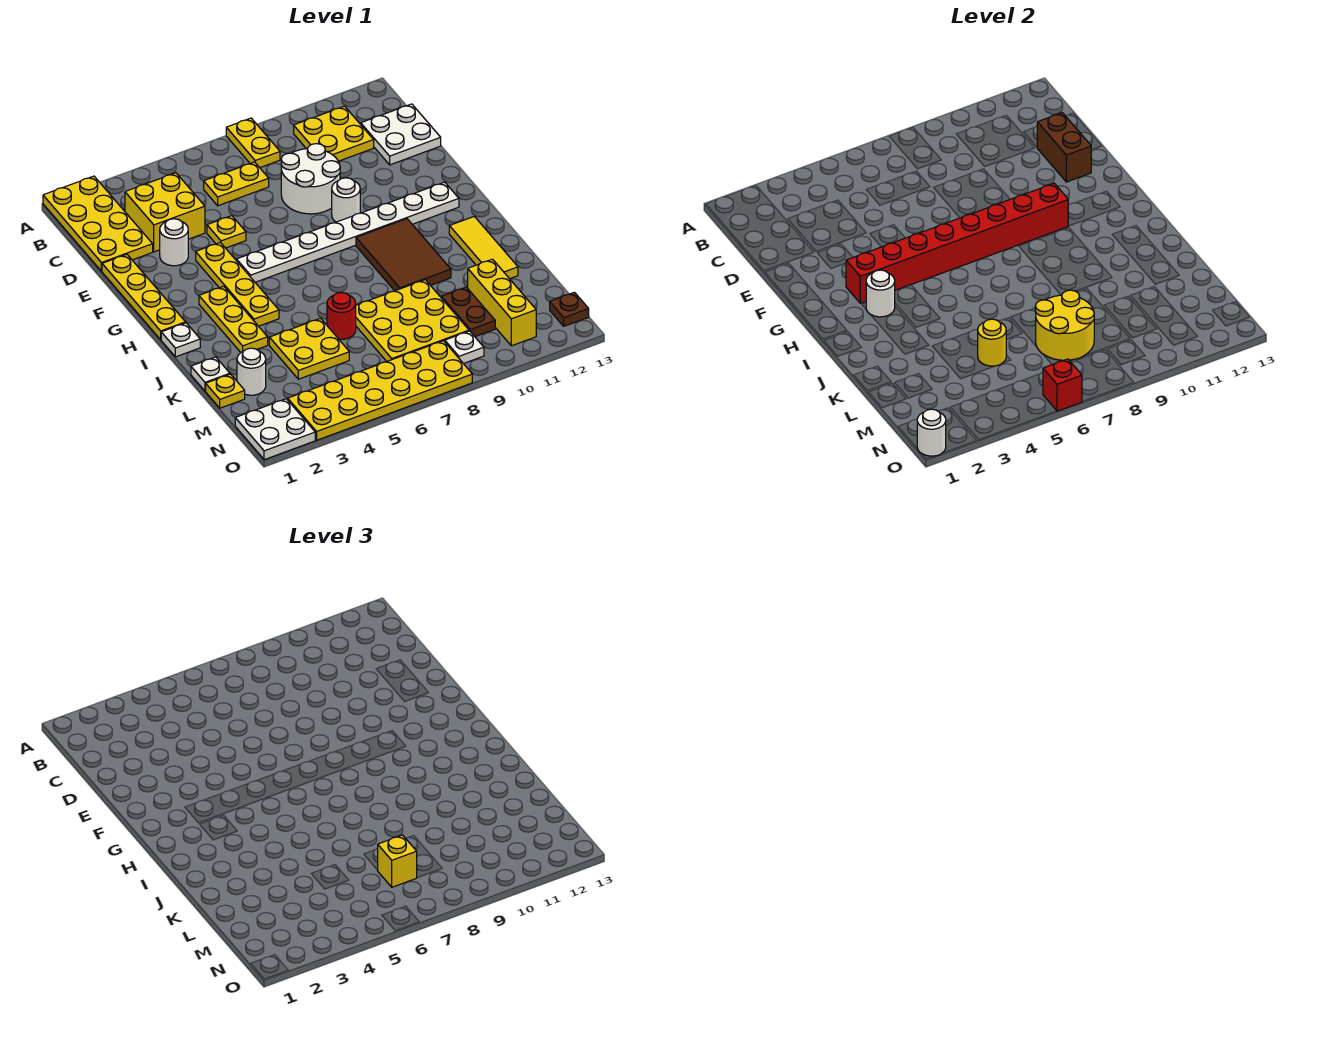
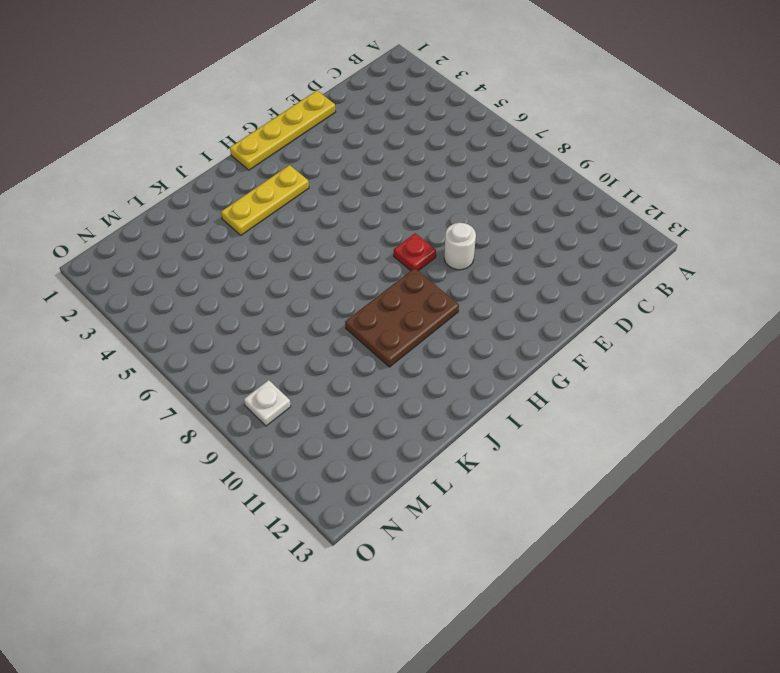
red plate G8 level 1 -> white plate G5:G12 level 1
brown plate H9:J10 level 1 -> brown tile H9:J10 level 1
none -> yellow plate A1:D2 level 1
none -> yellow plate A8:B8 level 1
none -> yellow plate B10:C11 level 1
none -> yellow brick C3:D4 level 1

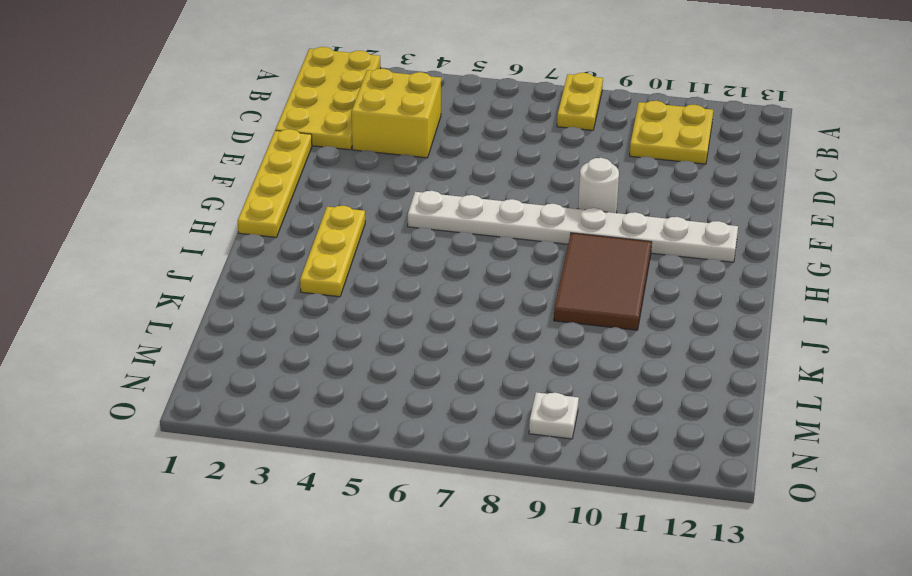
none -> yellow plate C6:C7 level 1
none -> white plate C12:D13 level 1
none -> white round brick D8:E9 level 1
none -> white round brick E3 level 1

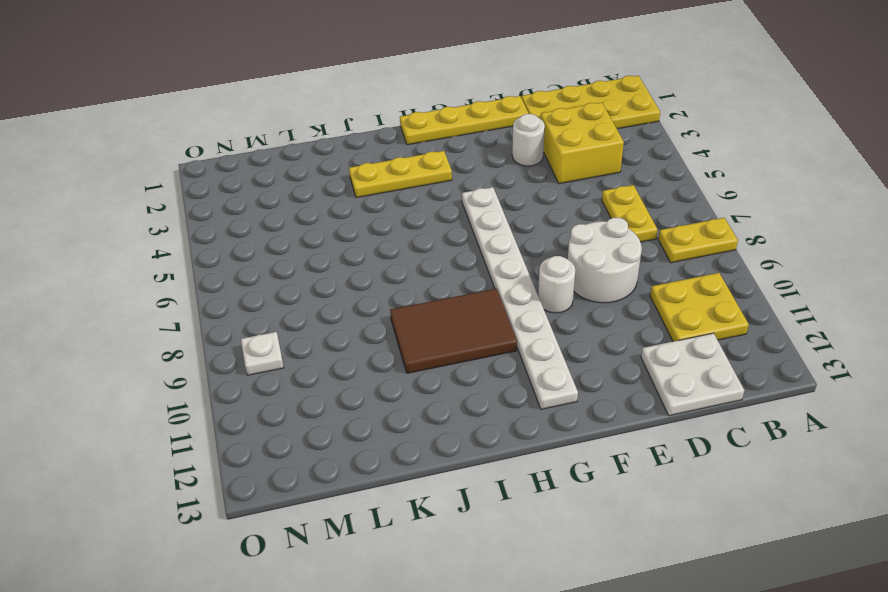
none -> yellow plate E5 level 1
none -> yellow plate F4:I4 level 1
none -> white plate I1 level 1
none -> yellow tile I12:K12 level 1

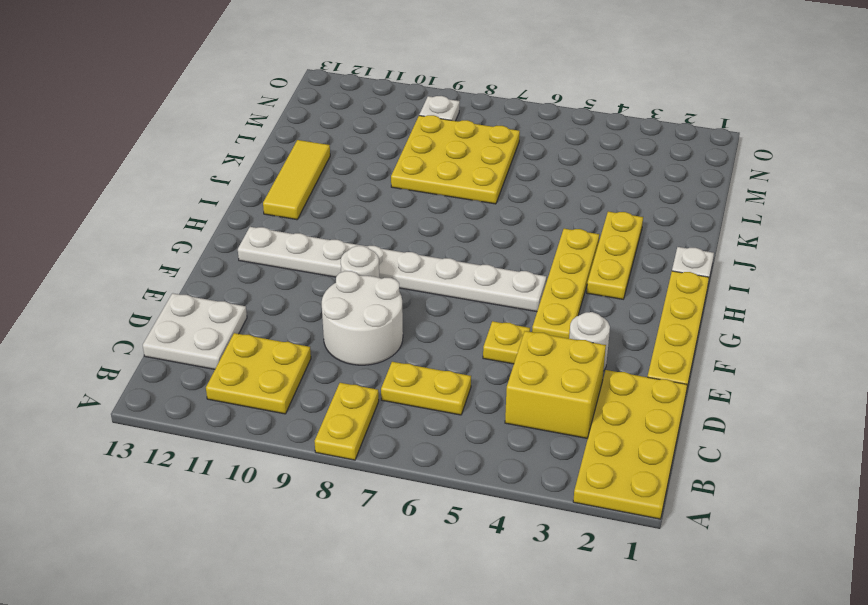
none -> brown tile H9:J10 level 1
none -> white plate K1 level 1
none -> yellow plate K4:L5 level 1
none -> red round brick K6 level 1

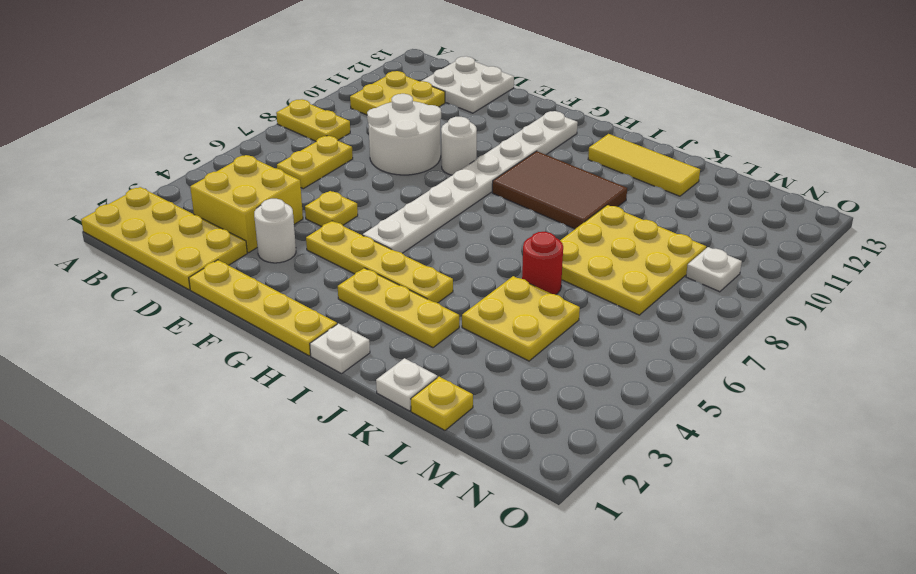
none -> white round brick L2 level 1
none -> brown plate L10:M10 level 1
none -> yellow brick L11:N11 level 1
none -> white plate N1:O2 level 1

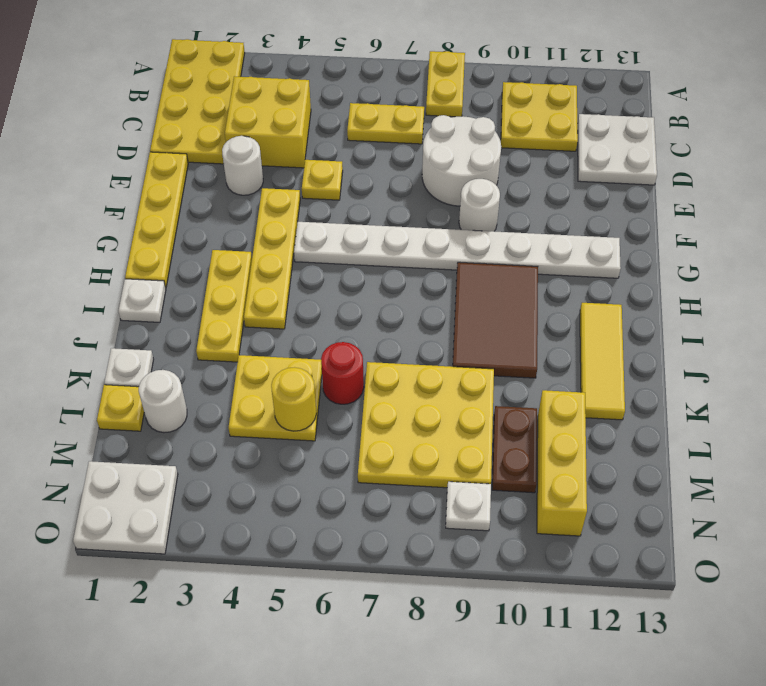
none -> yellow plate N3:O8 level 1
none -> brown plate N13 level 1
none -> brown brick D12:E12 level 2
none -> red brick G3:G10 level 2

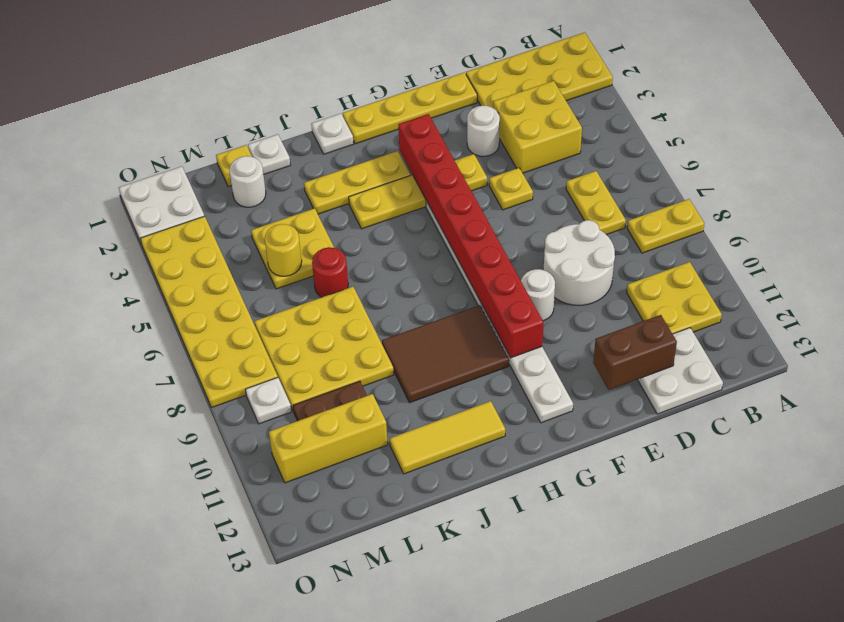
none -> brown plate N13 level 1
none -> white round brick H3 level 2
none -> yellow round brick L7:M8 level 2
none -> white round brick O1 level 2

